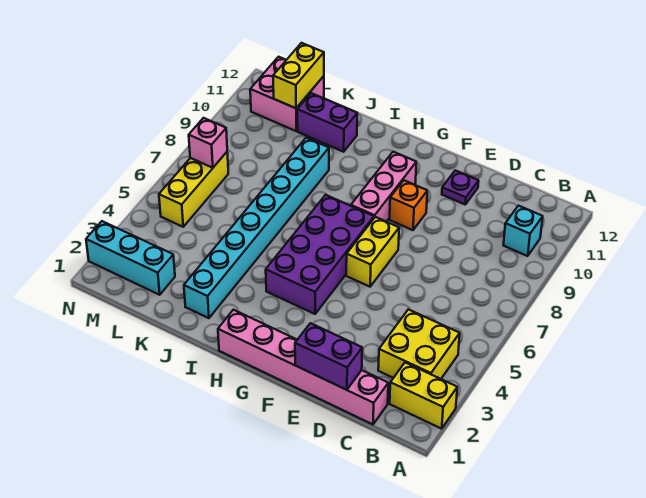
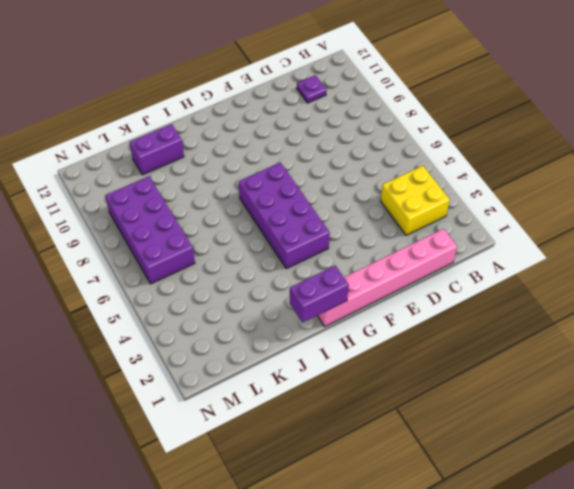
purple plate C11 level 1 -> purple plate E11 level 1
purple brick H1:I1 level 2 -> purple brick D1:E1 level 2
purple brick L6:M9 level 1 -> yellow brick M5:M7 level 1
none -> yellow brick A2:B2 level 1
none -> cyan brick B10 level 1
none -> yellow brick F6:F7 level 1

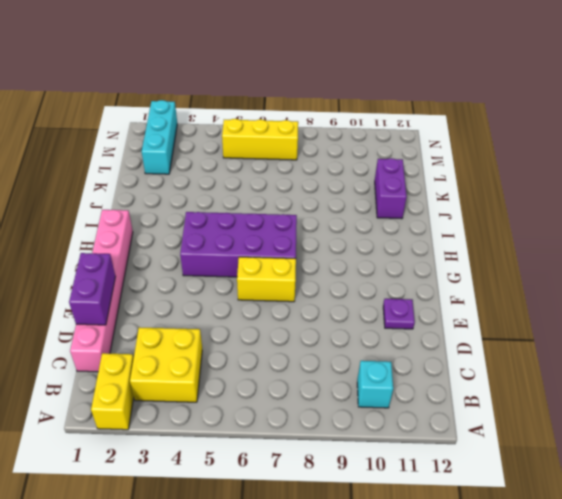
none -> orange brick F9 level 1
none -> pink brick G8:G10 level 1
none -> cyan brick J2:J9 level 1

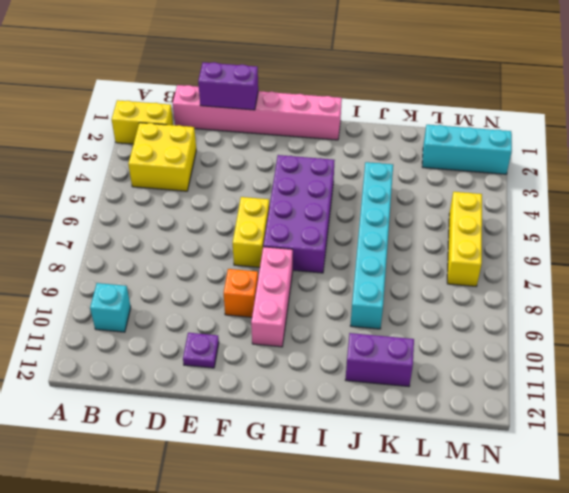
cyan brick J4:J9 level 1 -> cyan brick J2:J9 level 1
none -> pink brick L11:M12 level 1
none -> yellow brick L11:L12 level 2
none -> pink brick M7 level 2

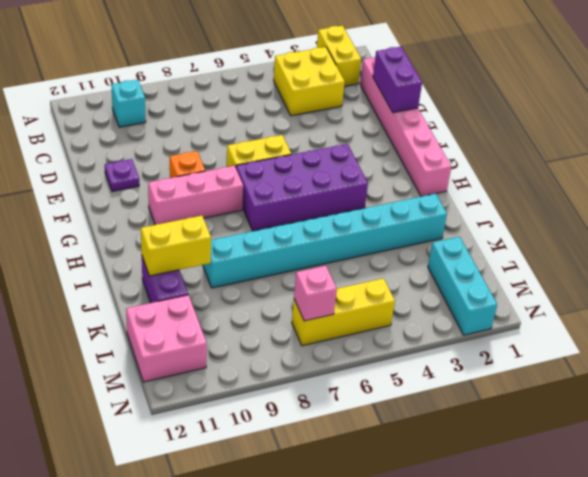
yellow brick J10:J11 level 2 -> yellow brick L11:L12 level 2

